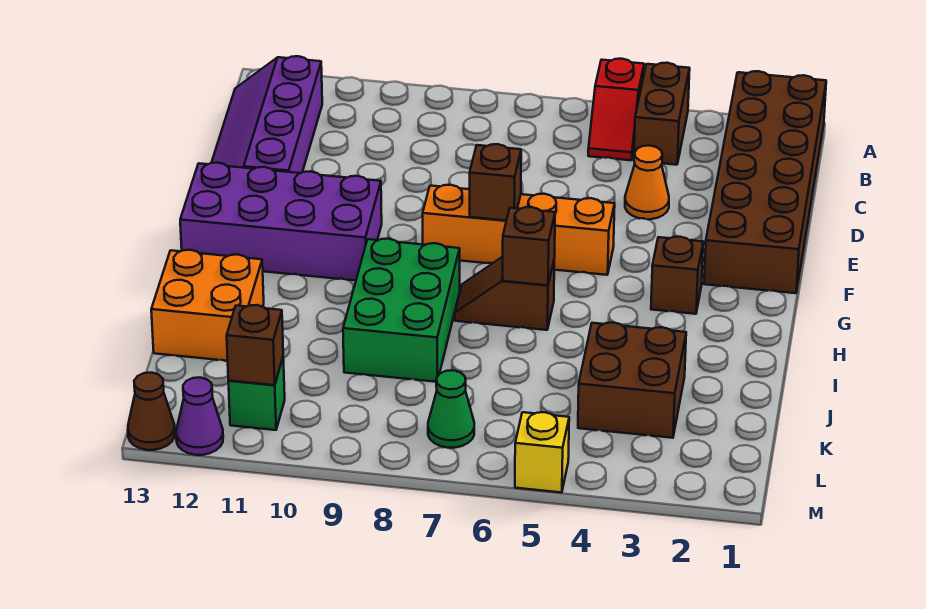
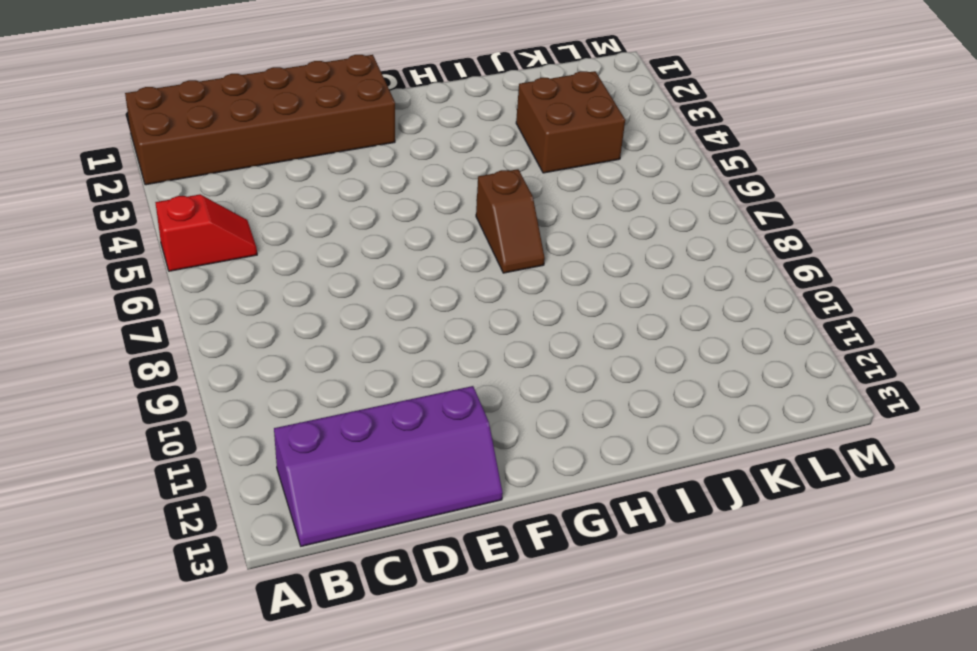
none -> brown brick A4:B4 level 1
none -> orange cone D4 level 1
none -> orange brick F5:F8 level 1

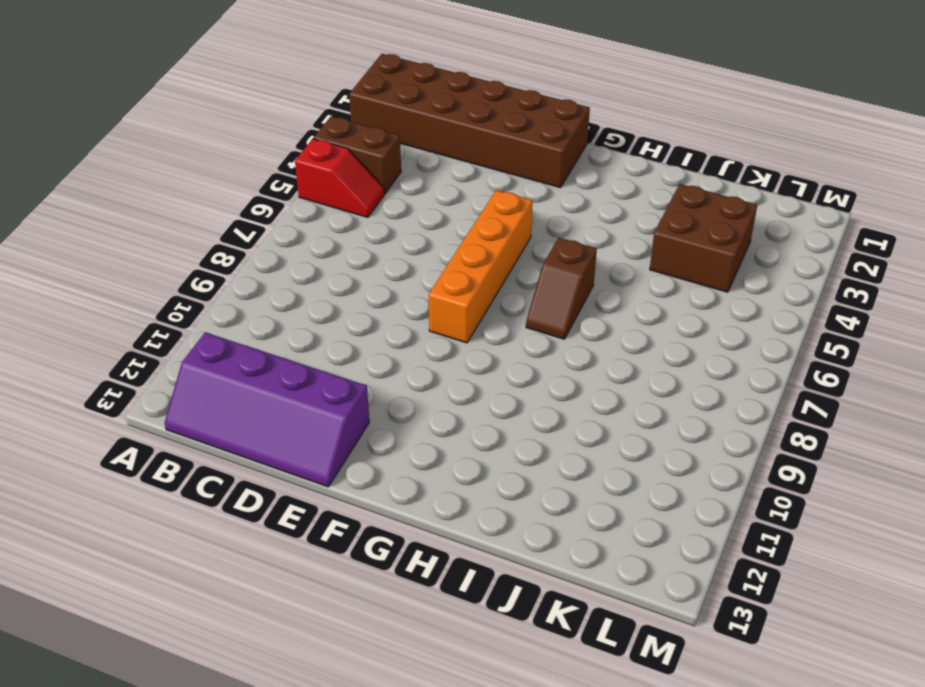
none -> orange cone D4 level 1
none -> purple brick F10:G13 level 1
none -> brown brick G3 level 1

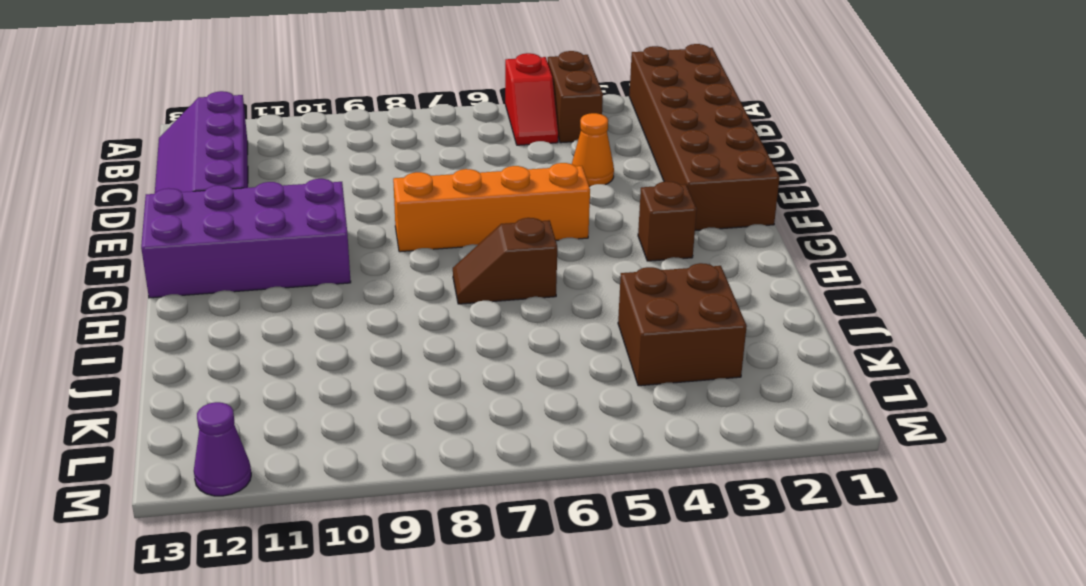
none -> green brick H8:J9 level 1
none -> orange brick I12:J13 level 1
none -> green cone L7 level 1

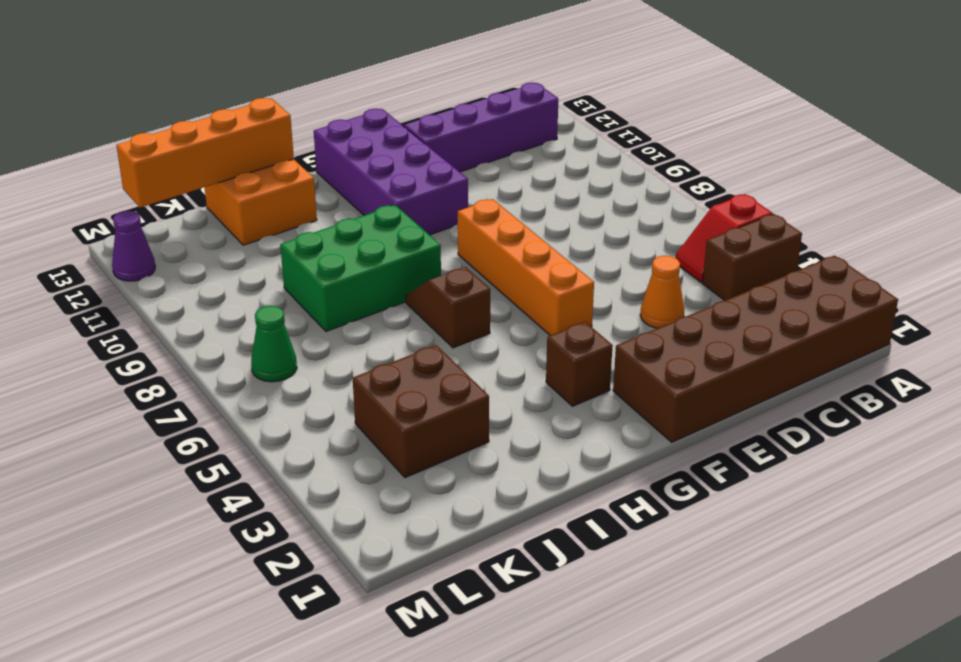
orange brick I13:L13 level 2 -> none
none -> green brick L11 level 1
none -> yellow brick M5 level 1
none -> brown cone M13 level 1

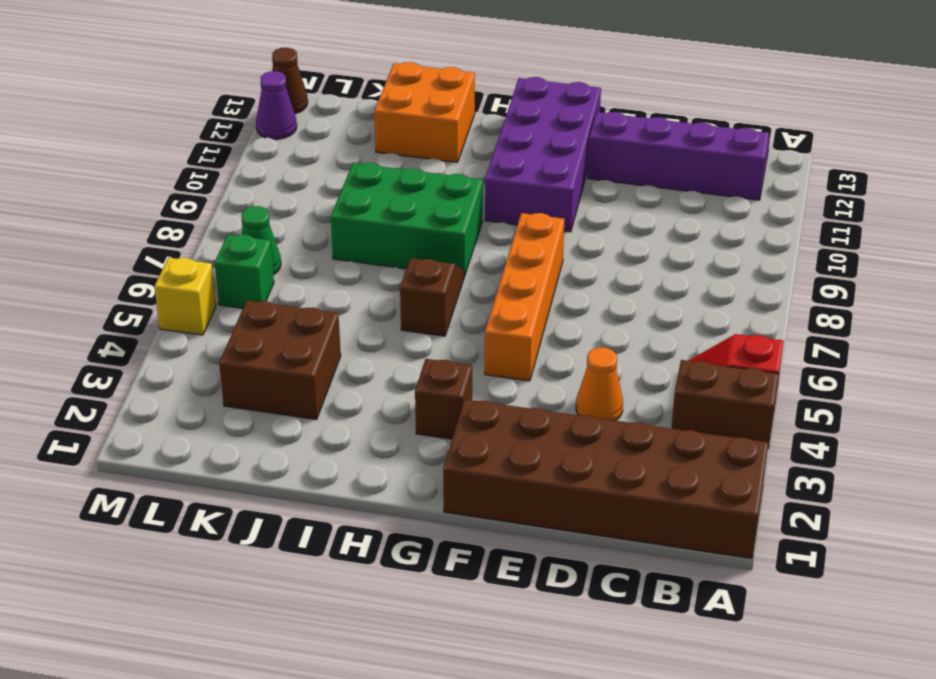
green brick L6 level 1 -> green brick L11 level 1
none -> brown brick F7 level 2
none -> brown brick H6 level 2
none -> brown brick L11 level 2

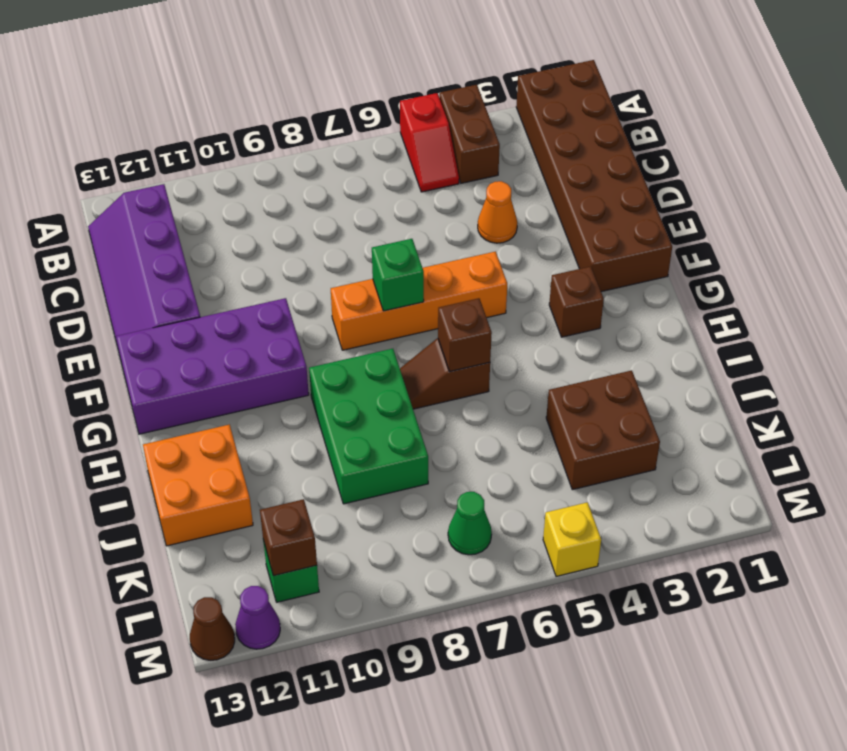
green brick F7 level 2 -> brown brick F7 level 2

